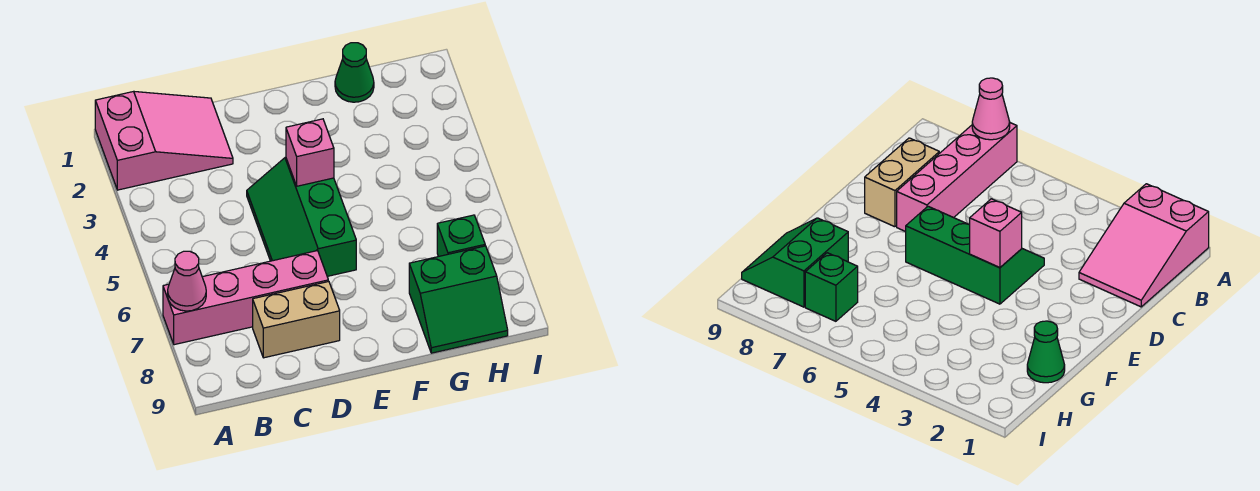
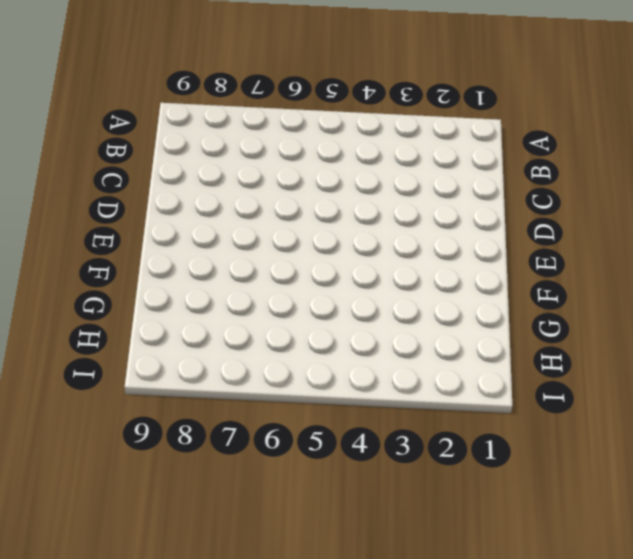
none -> pink slope A1:C2 level 1 top A
none -> pink brick A7:D7 level 1

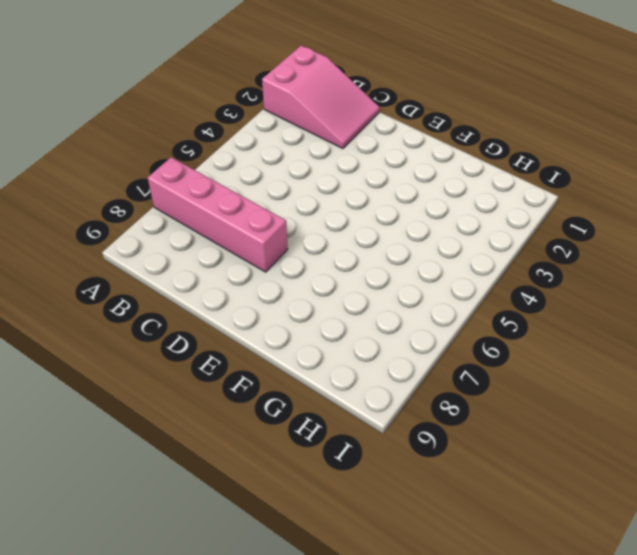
none -> tan brick C8:D8 level 1
none -> green slope D4:E6 level 1 top E

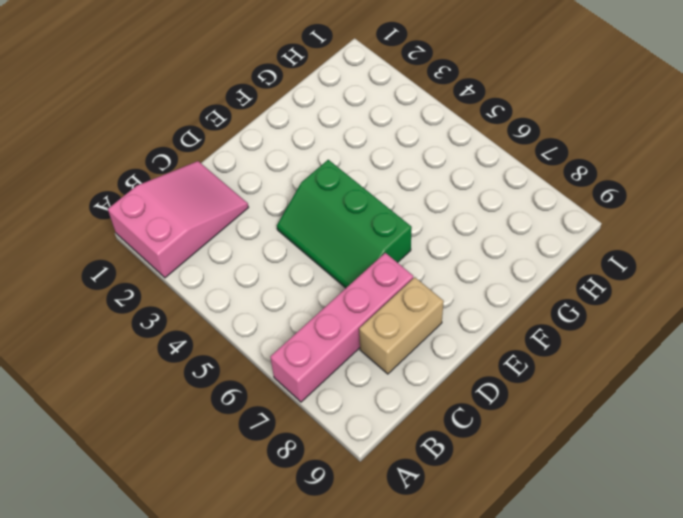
none -> green cone G1 level 1
none -> green slope G8:H9 level 1 top 8

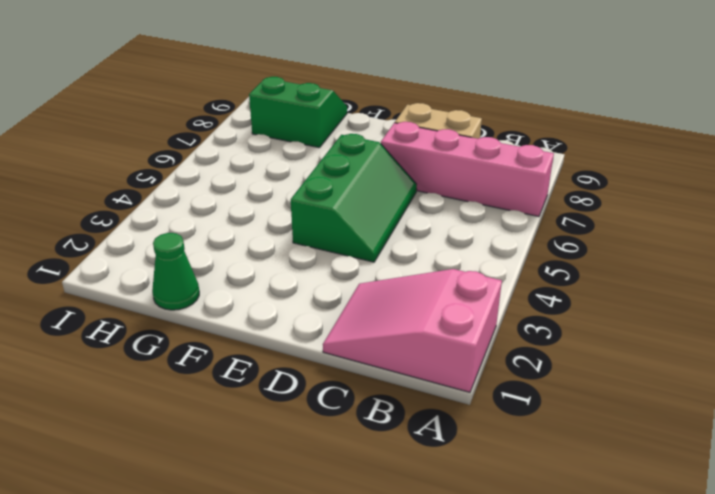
none -> green brick H7 level 1
none -> pink cone A7 level 2

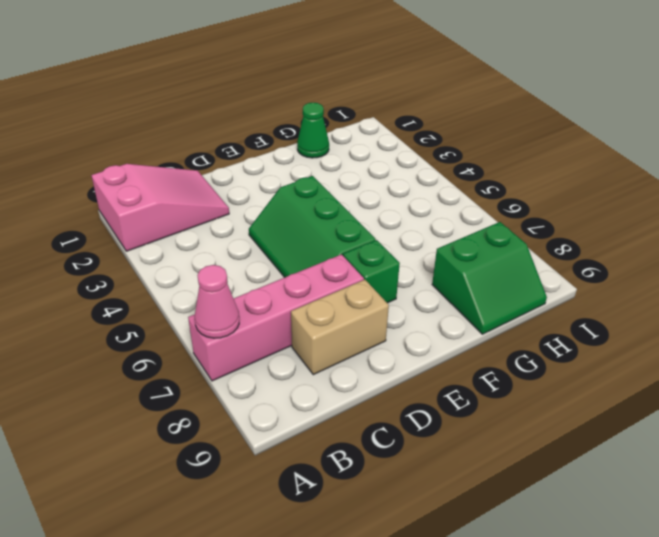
green brick E7 level 1 -> green brick H7 level 1
none -> pink brick E4 level 2

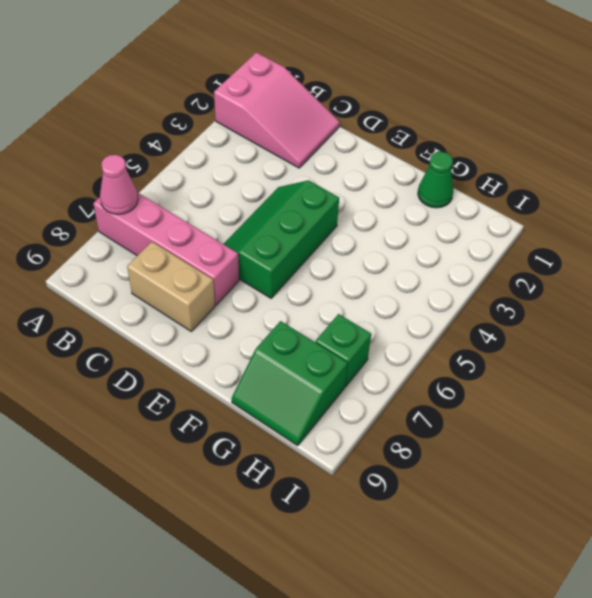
none -> pink brick E4 level 2

